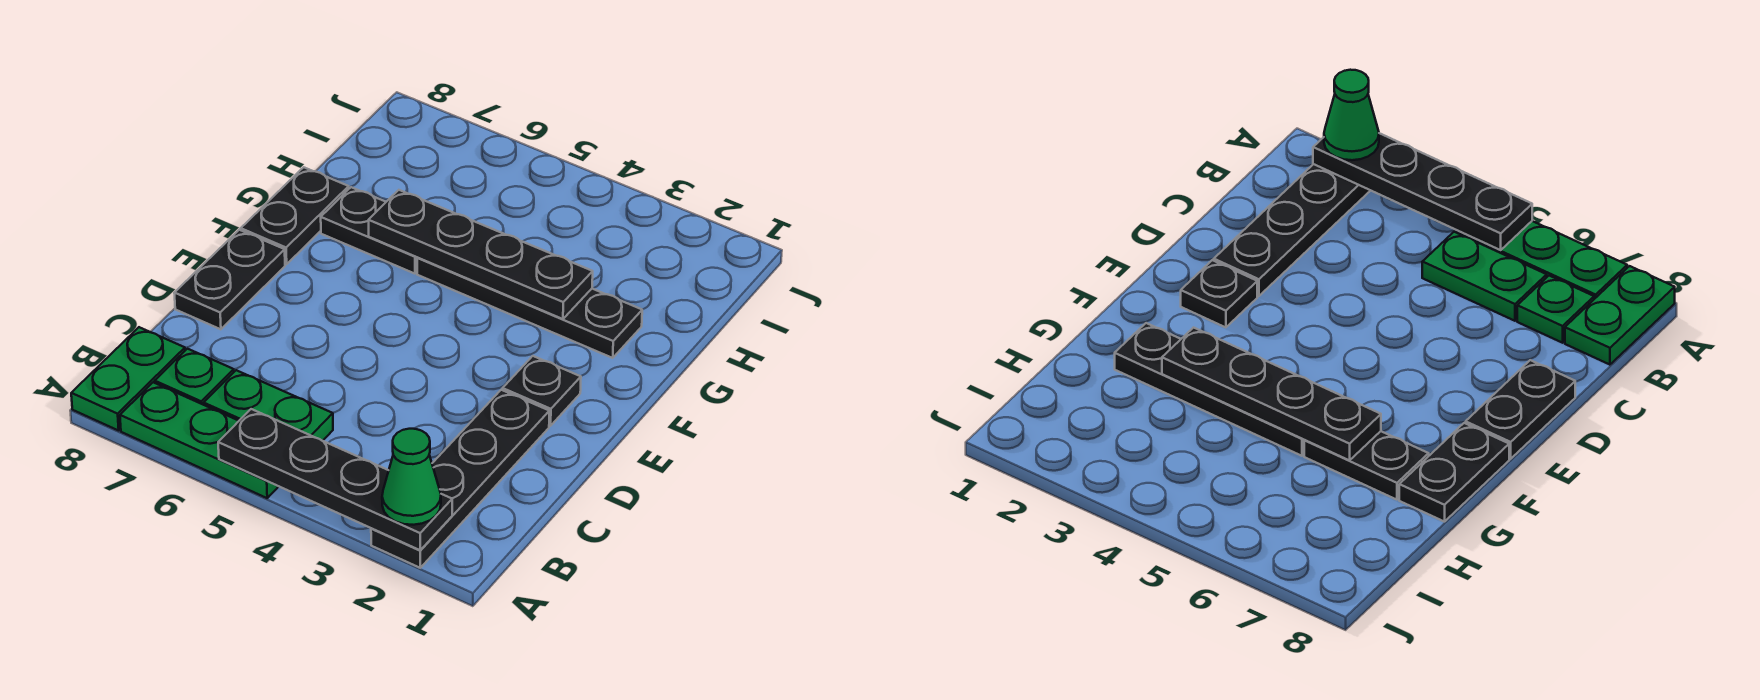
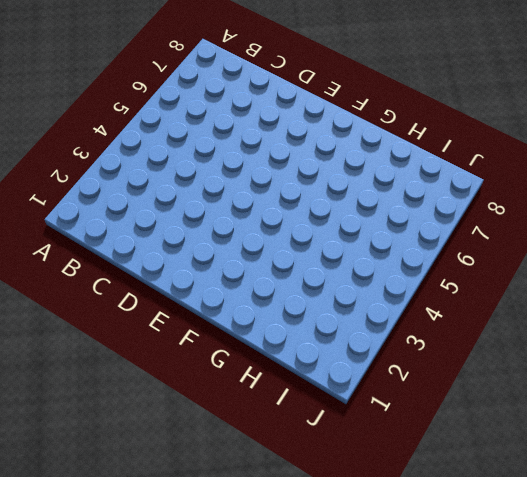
none -> black plate A2:D2 level 1
none -> green plate A5:A7 level 1
none -> green plate A8:B8 level 1

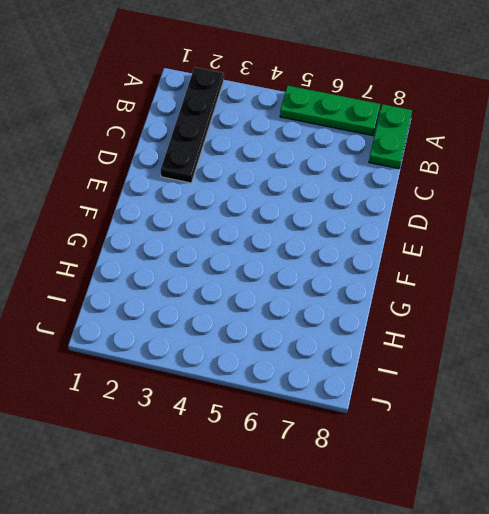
none -> green plate B5:B6 level 1
none -> green plate B7 level 1
none -> black plate D8:E8 level 1

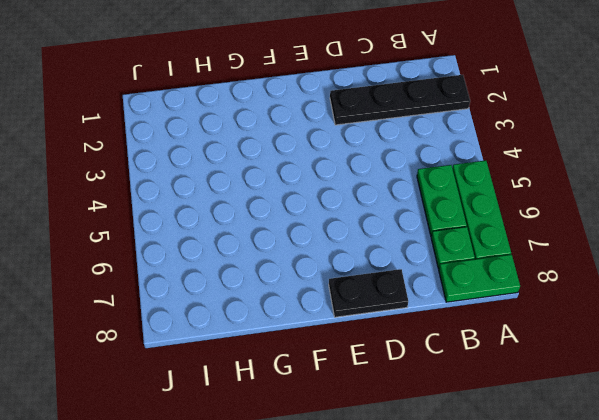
none -> black plate E2 level 1
none -> black plate F8:G8 level 1
none -> black plate G2:G5 level 1

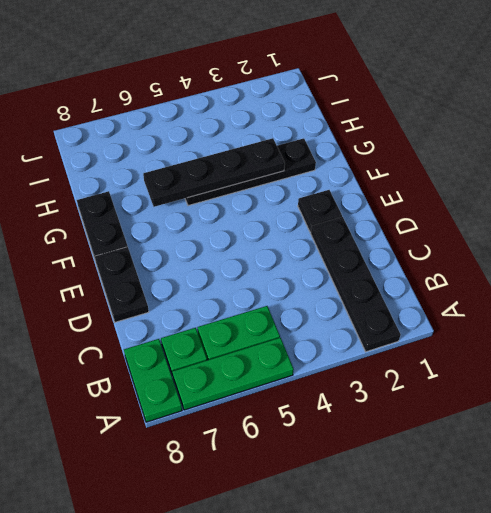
none -> black plate G6:G7 level 1
none -> black plate A2:A5 level 2
none -> green cone A2 level 3

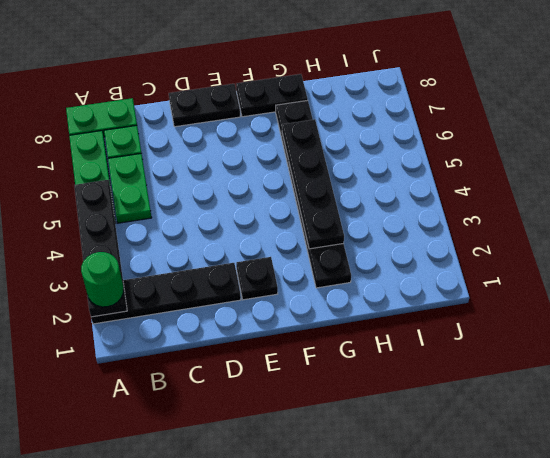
green round brick A2 level 3 -> green cone A2 level 3

